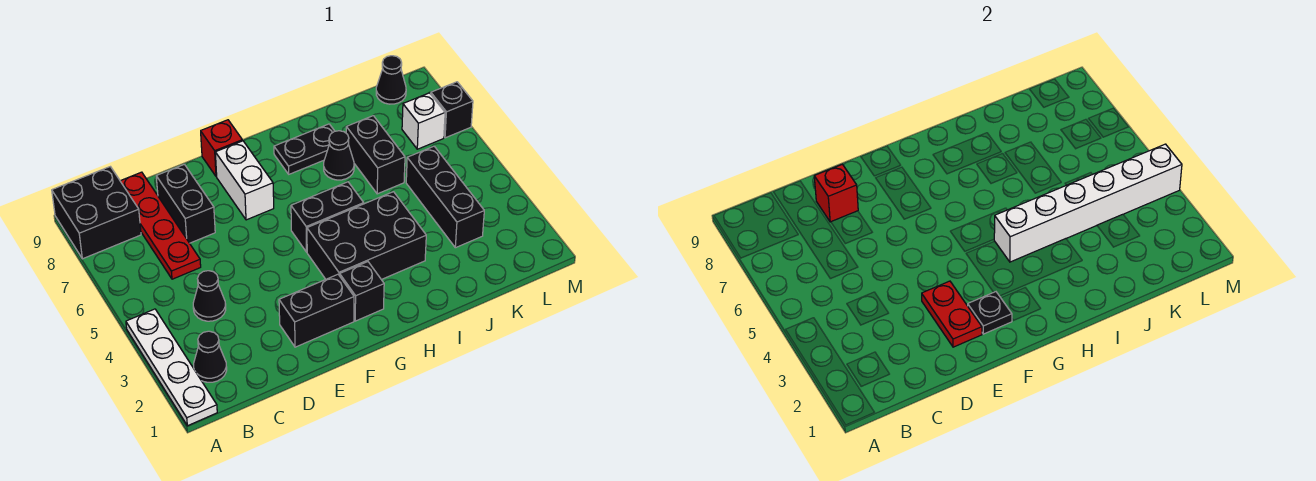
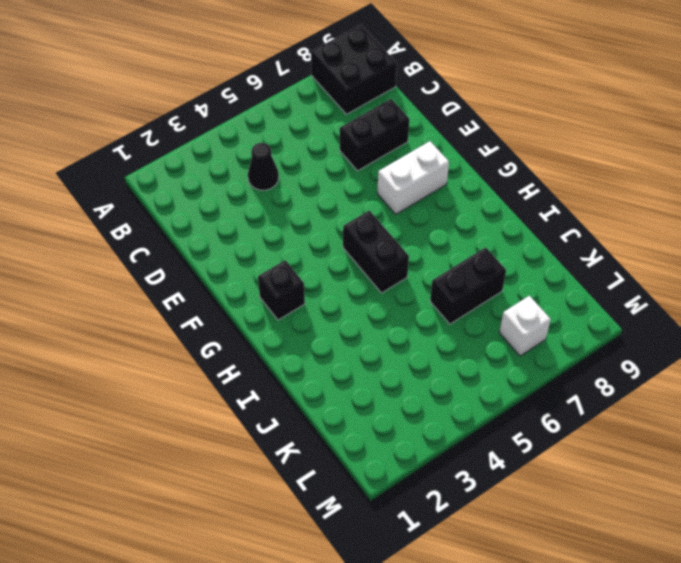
none -> white plate A1:A4 level 1
none -> black cone B2 level 1
none -> red plate C6:C9 level 1

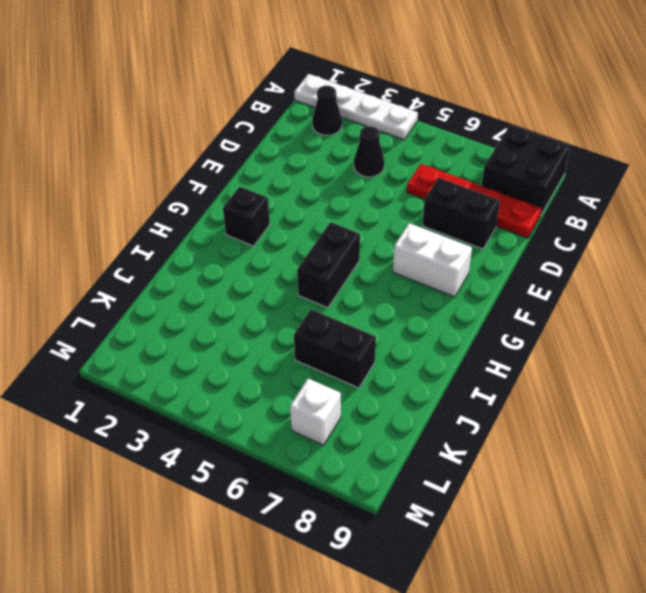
none -> black brick E2:F2 level 1
none -> red brick F9 level 1
none -> black brick G3:I4 level 1

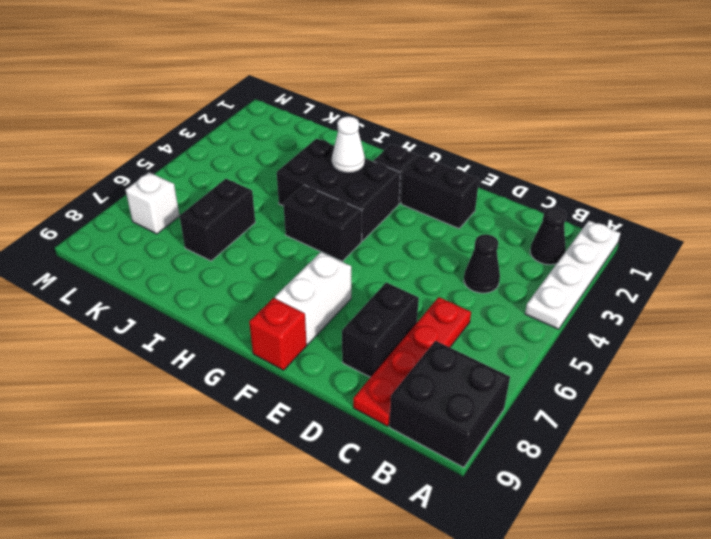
white cone H3 level 2 -> none
none -> black plate H8:I8 level 1
none -> black cone I7 level 1
none -> black brick K3:K5 level 1

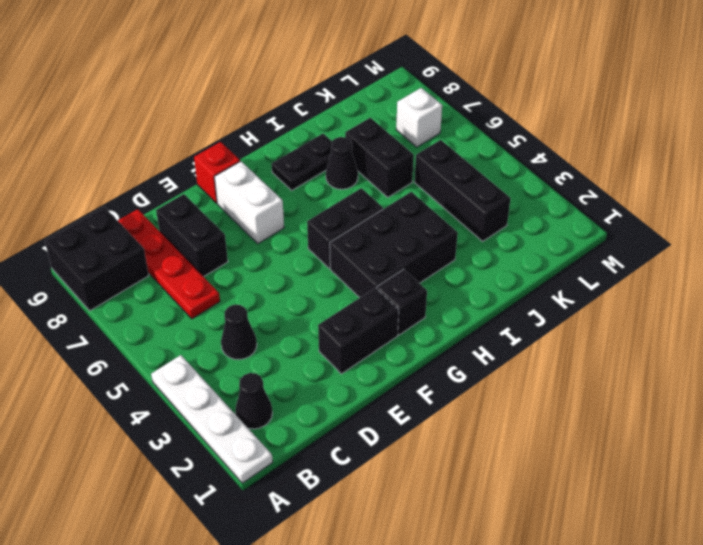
none -> black cone L9 level 1
none -> black brick M7 level 1
none -> red brick D8 level 2

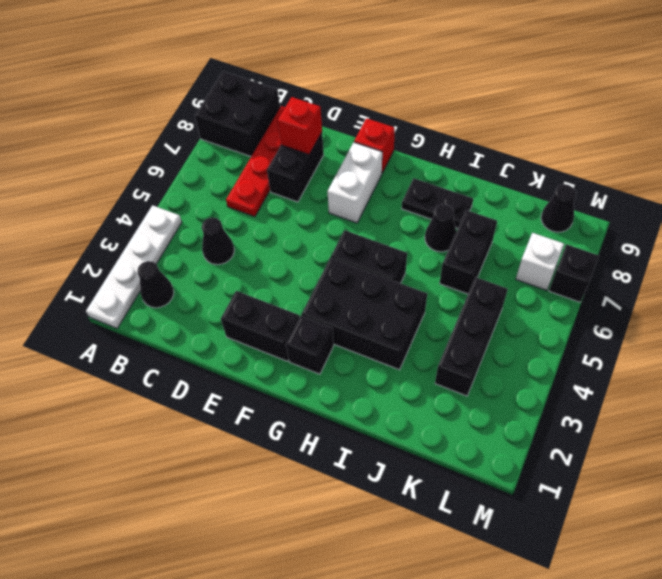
none -> red plate E2:E3 level 2
none -> black plate F2 level 2
none -> white brick H4:M4 level 2

